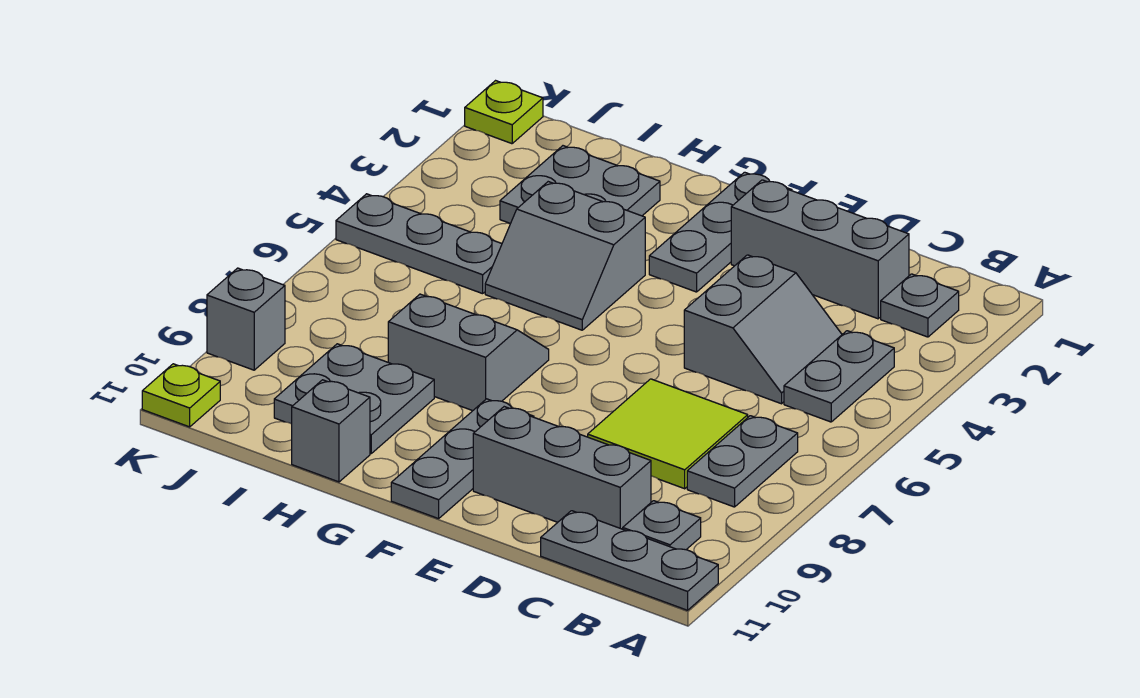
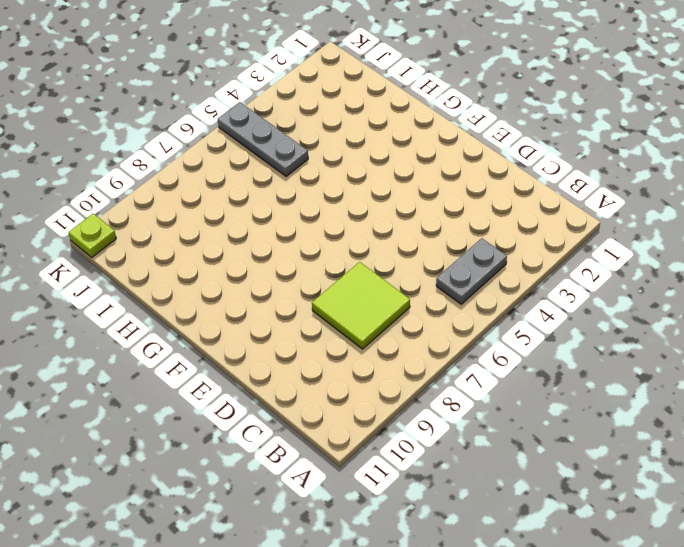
none -> grey plate A11:C11 level 1
none -> grey plate B2 level 1
none -> grey plate B7:B8 level 1

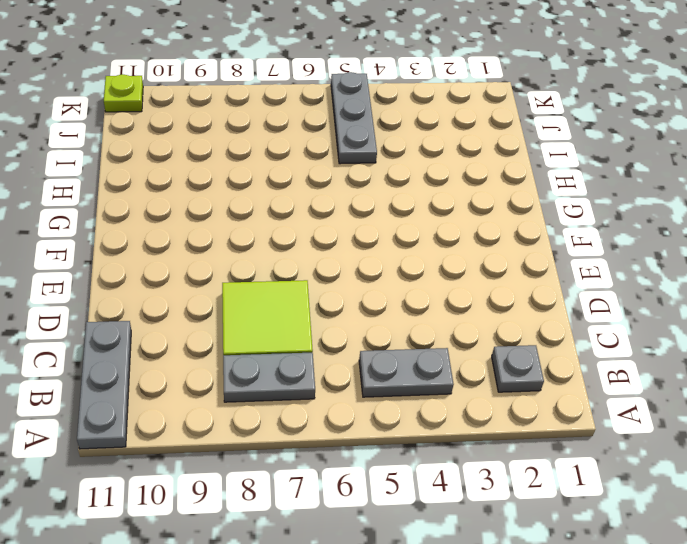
none -> grey plate B10 level 1
none -> grey brick C2:E2 level 1
none -> grey slope C4:D5 level 1 top D

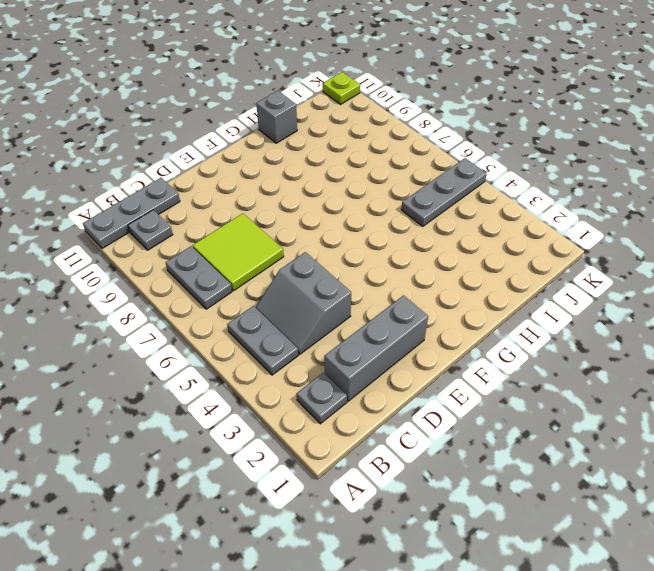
none -> grey brick C10:E10 level 1
none -> grey plate F1:F3 level 1
none -> grey plate F9:F11 level 1

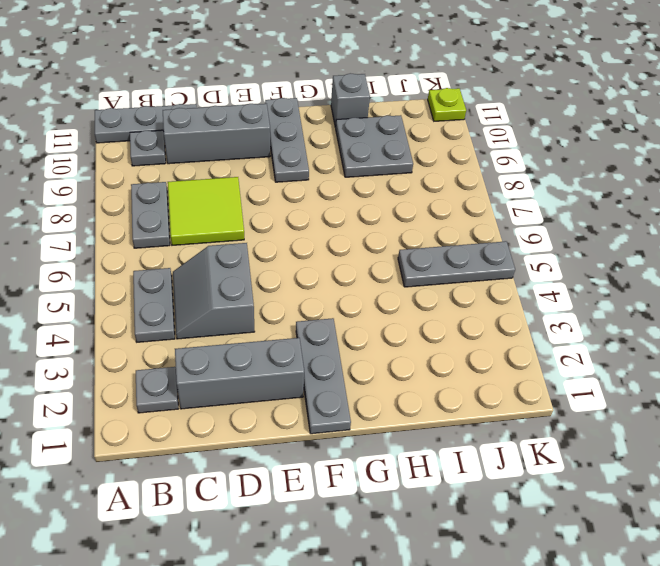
none -> grey slope G4:H5 level 1 top 4
none -> grey slope G7:H8 level 1 top 8
none -> grey plate H2:I3 level 1

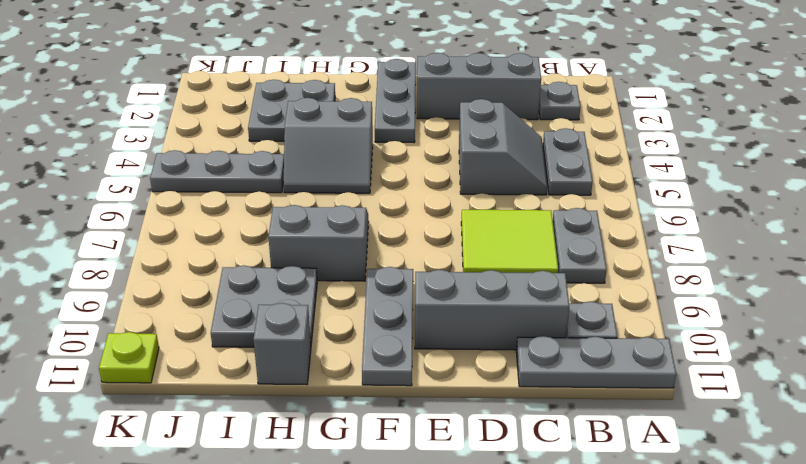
none -> lime plate K1 level 1
none -> grey brick K9 level 1

